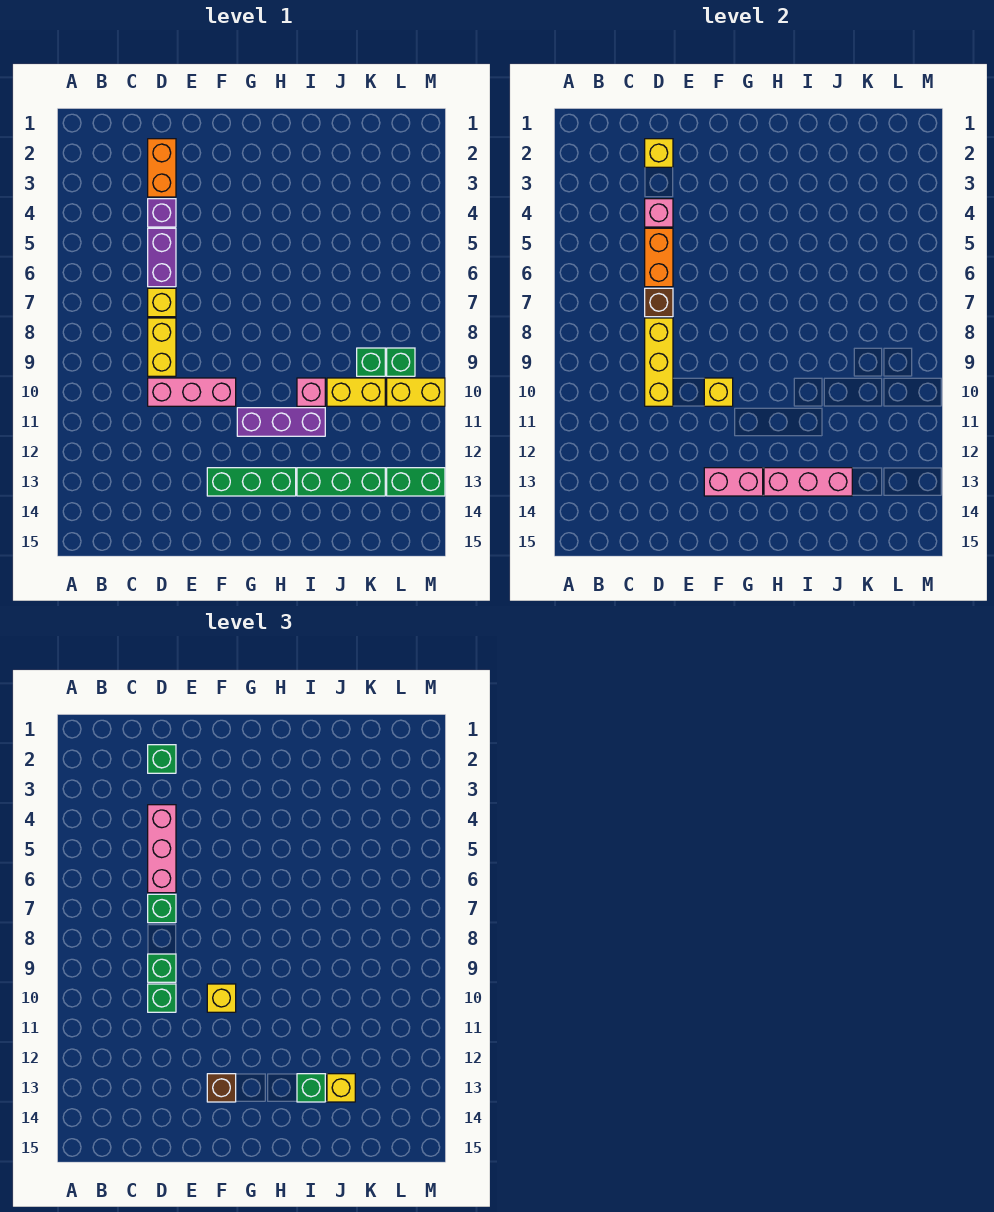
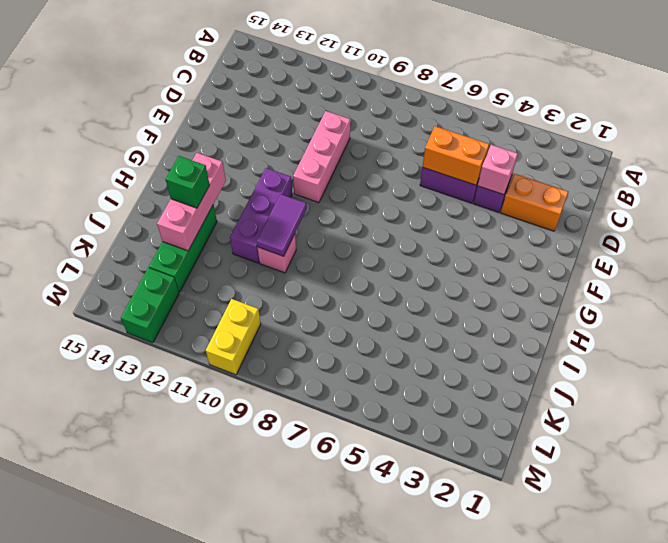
purple tile H10:I10 level 2 -> none
none -> yellow brick D7 level 1
none -> yellow brick D8:D9 level 1
none -> green brick F13:H13 level 1
none -> yellow brick J10:K10 level 1

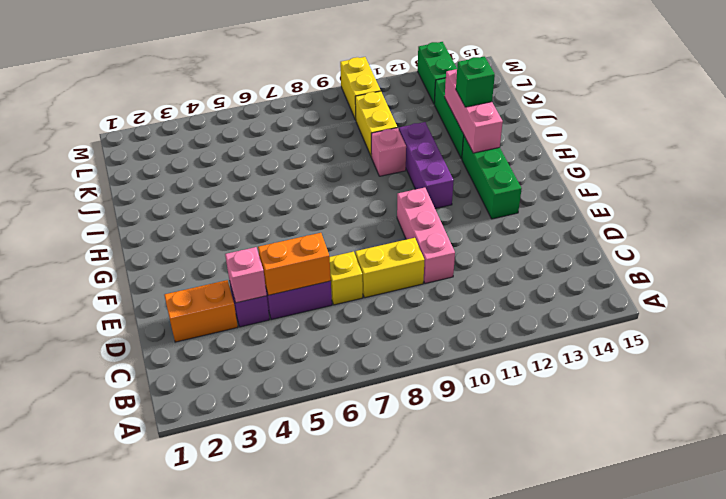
none -> green brick K9 level 1
none -> green brick L9 level 1
none -> yellow brick D2 level 2
none -> brown brick D7 level 2

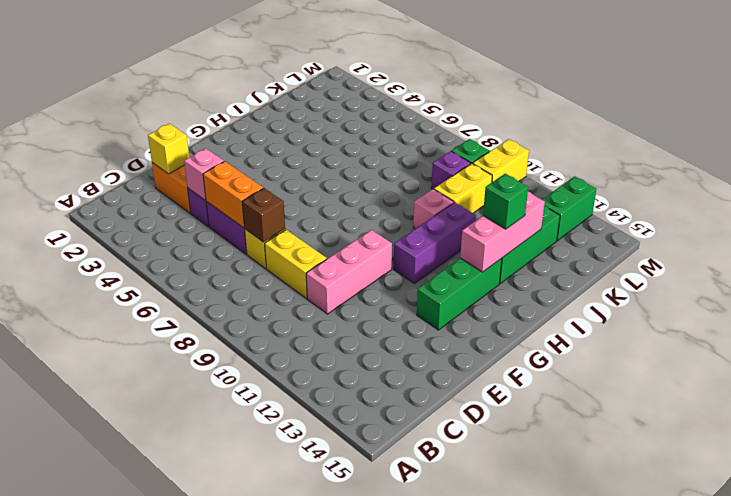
purple brick K9 level 1 -> green brick K9 level 1
none -> yellow brick D8:D10 level 2
none -> yellow brick F10 level 2
none -> pink brick F13:G13 level 2
none -> green brick D2 level 3

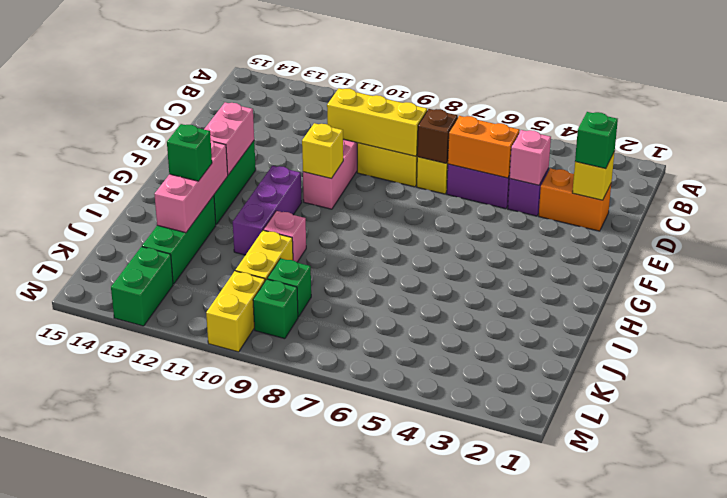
none -> pink brick D4:D6 level 3
none -> green brick D7 level 3
none -> green brick D9 level 3
none -> green brick D10 level 3

